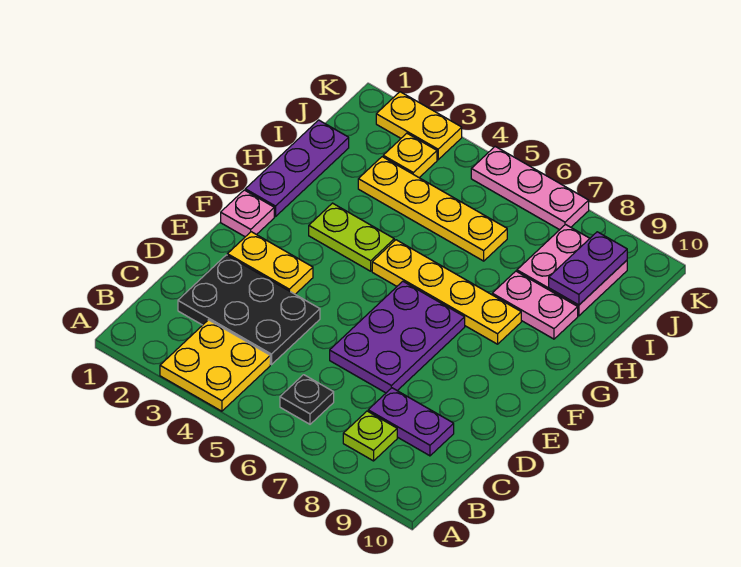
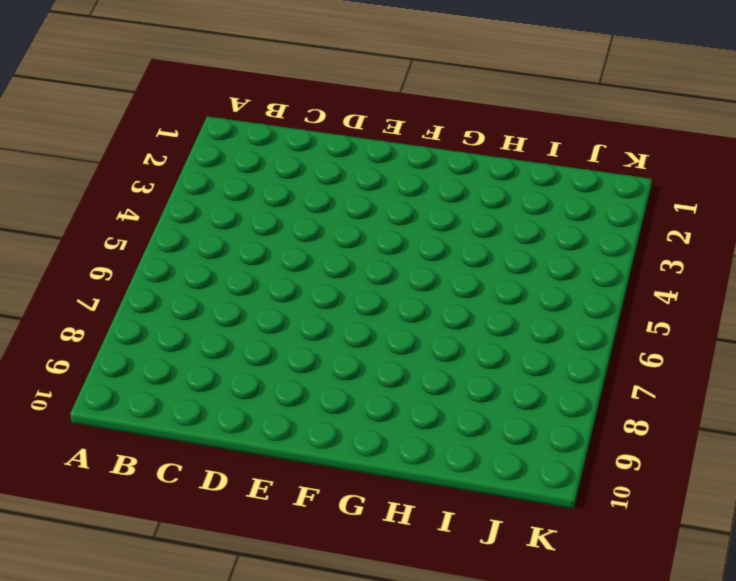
none -> yellow plate A3:B4 level 1
none -> black plate B6 level 1
none -> lime plate B8 level 1

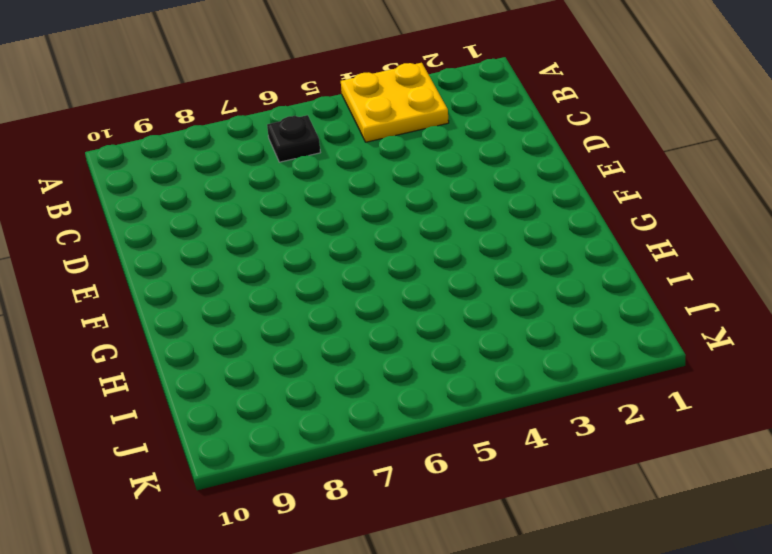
none -> lime plate B8 level 1
none -> black plate C2:D4 level 1
none -> purple plate C8:C9 level 1

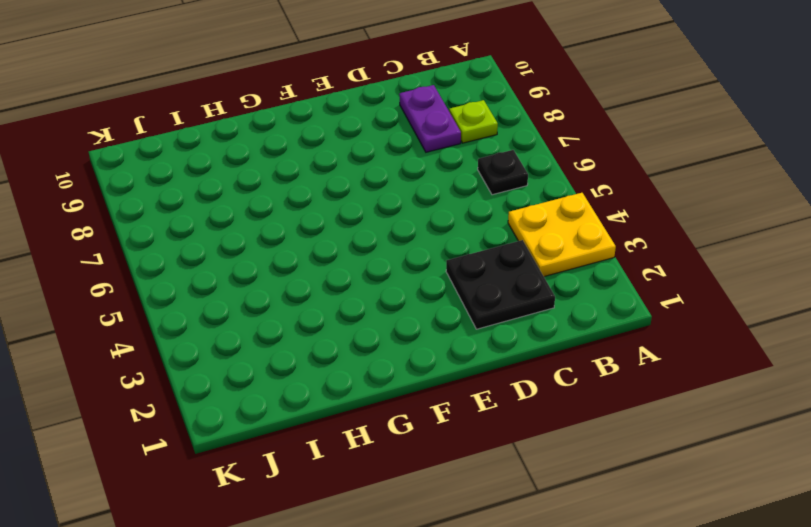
black plate C2:D3 level 1 -> black plate C2:D4 level 1
none -> purple plate D6:F7 level 1
none -> yellow plate E2:E3 level 1
none -> pink plate F1 level 1

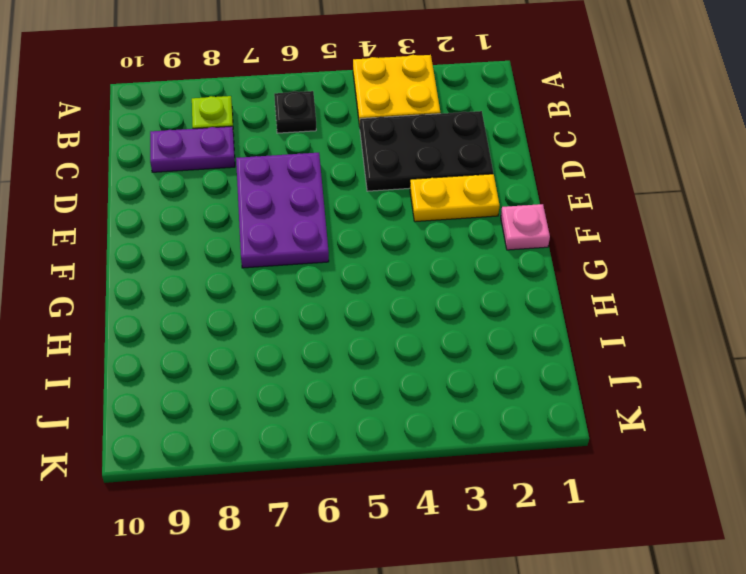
none -> purple plate G1:I1 level 1
none -> lime plate G3:G4 level 1
none -> yellow plate G5:G8 level 1

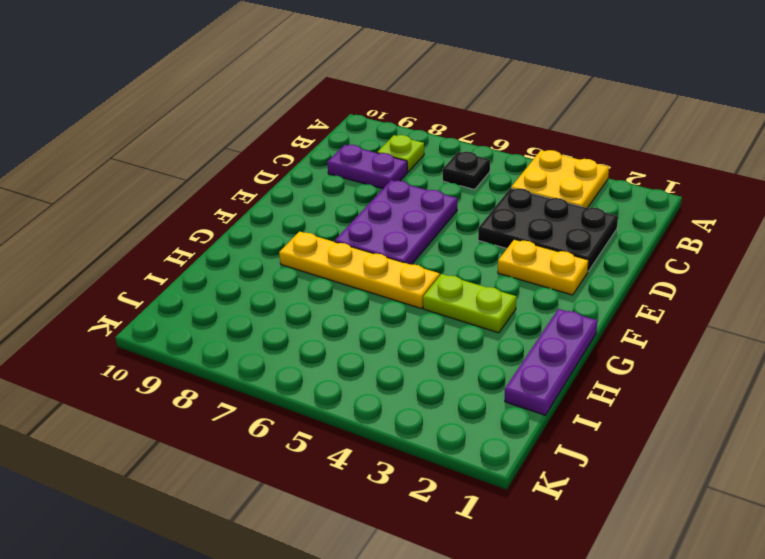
none -> pink plate F1 level 1
none -> pink plate H8:H9 level 1
none -> yellow plate I3:I6 level 1

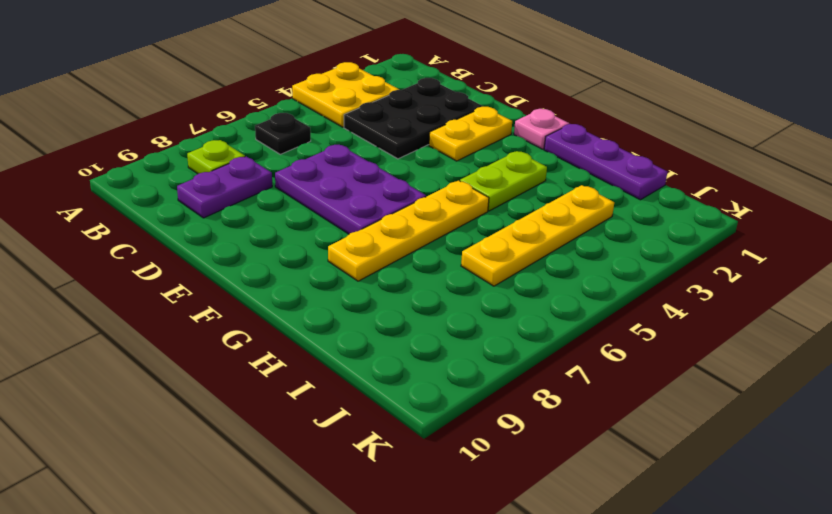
none -> pink plate H8:H9 level 1
none -> pink plate I8:J9 level 1
none -> yellow plate J3 level 1

